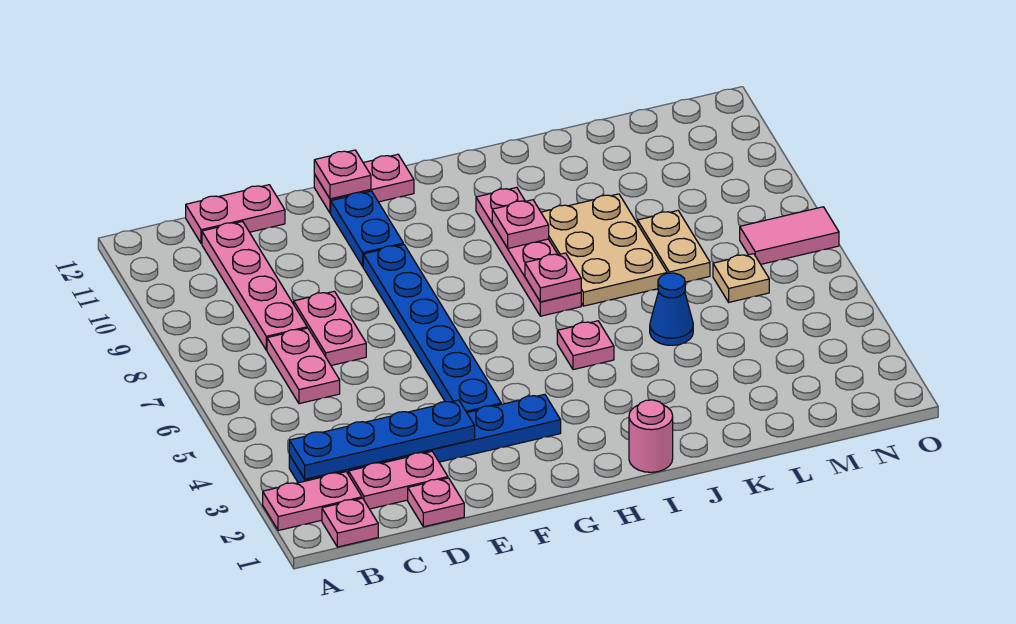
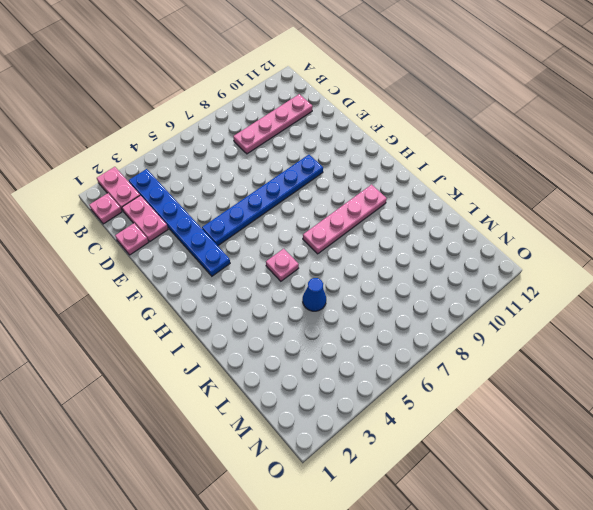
none -> pink plate C6:C7 level 1
none -> pink plate C12:D12 level 1
none -> pink plate D7:D8 level 1

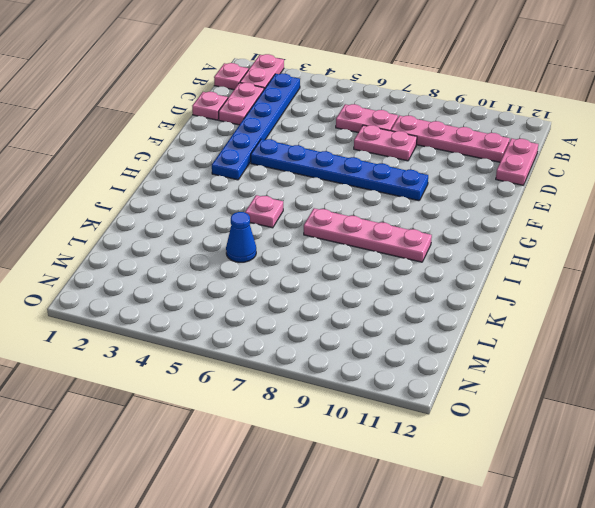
none -> blue plate F10:F11 level 1
none -> pink plate F12:G12 level 1
none -> pink round brick I1 level 1

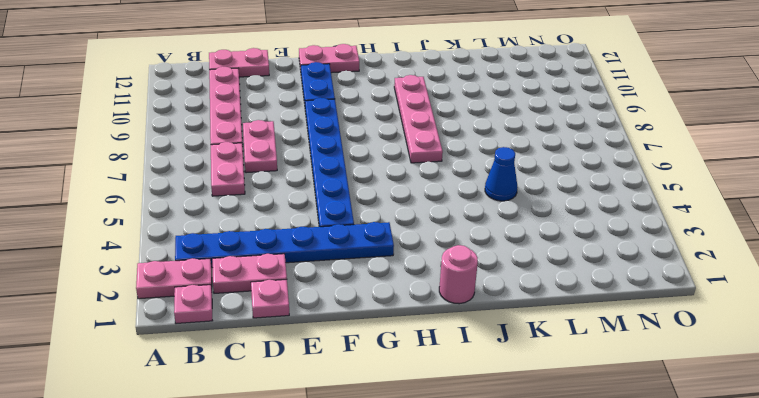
none -> pink plate I5 level 1
none -> tan plate J7:K9 level 1
none -> tan plate L7:L8 level 1

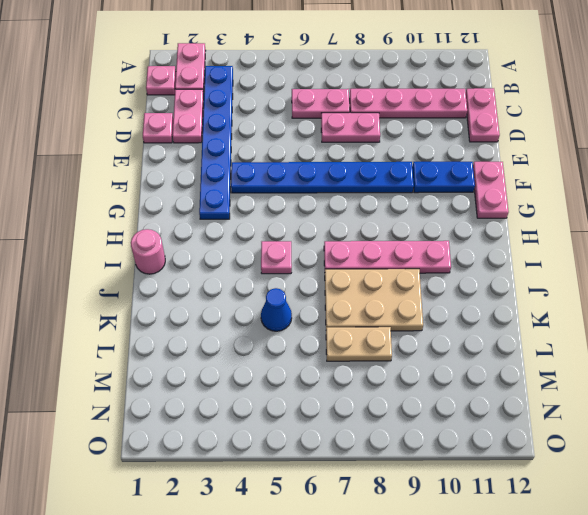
none -> tan plate M6 level 1
none -> pink tile N7:O7 level 1
none -> blue plate B3:E3 level 2

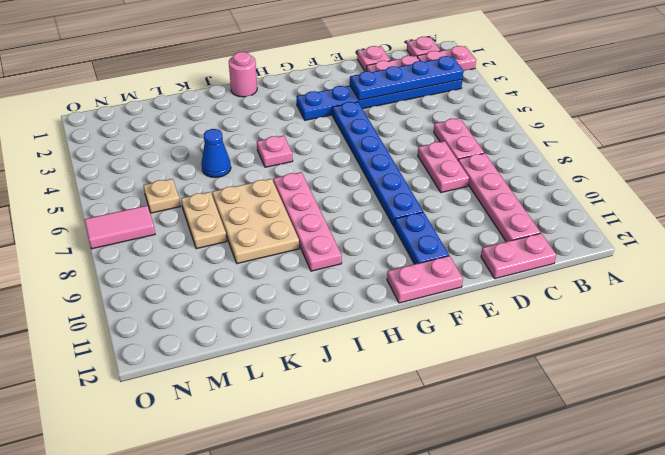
none -> pink plate F12 level 2
none -> pink plate I7 level 2
none -> pink plate I9 level 2

